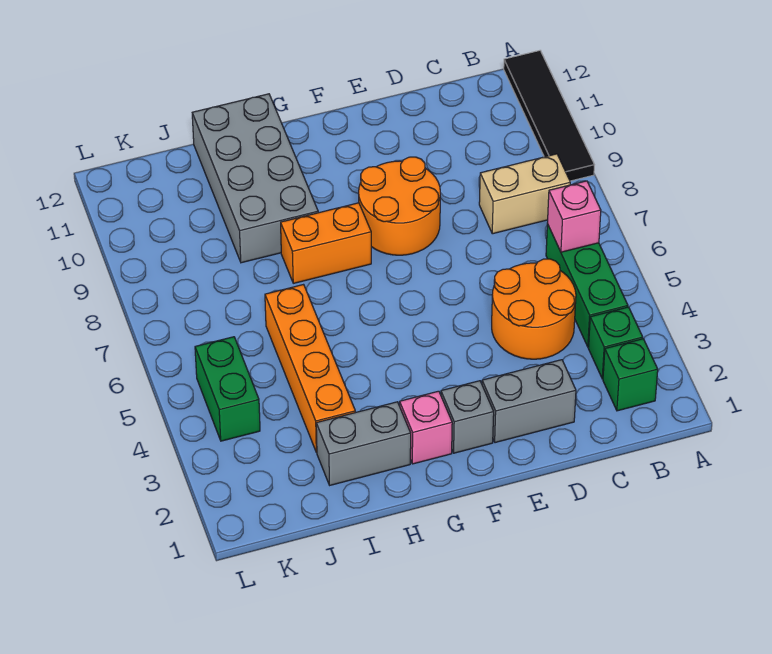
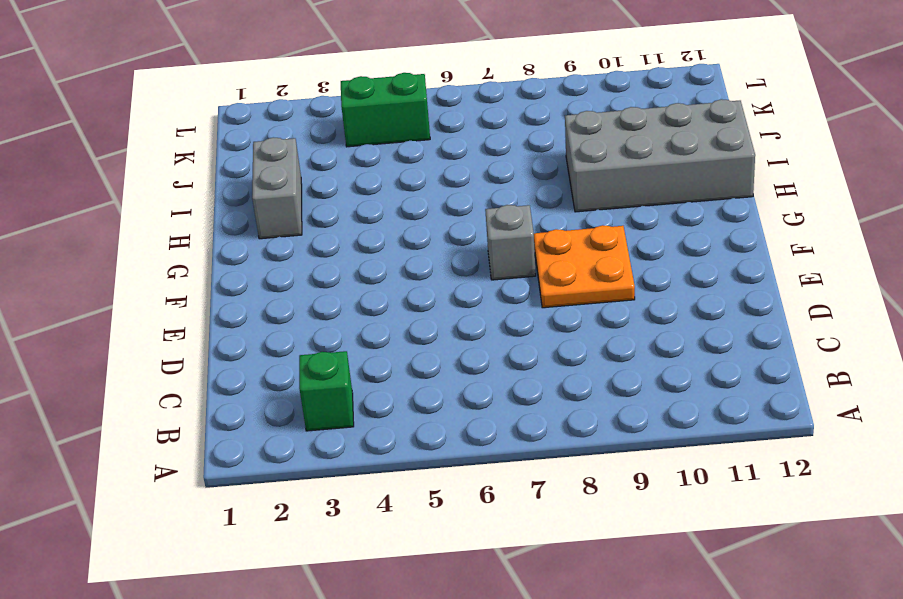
orange plate E8:F9 level 1 -> orange round brick E8:F9 level 1
grey brick F7 level 1 -> grey brick F2 level 1
none -> black tile A9:A12 level 1
none -> green brick B2 level 1
none -> green brick B4:B6 level 1

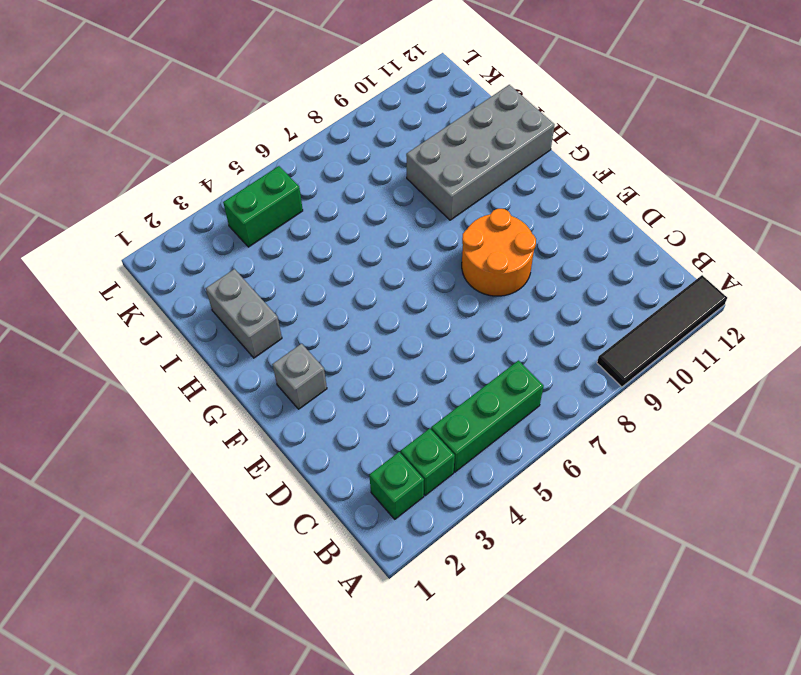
none -> tan brick B8:C8 level 1
none -> orange round brick C4:D5 level 1
none -> grey brick D2:E2 level 1

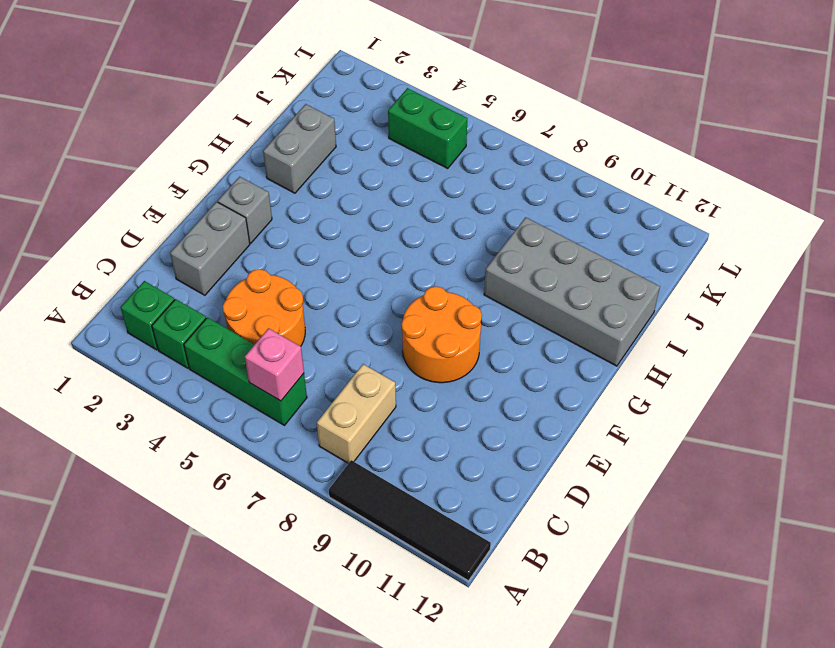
none -> pink brick G2 level 1
none -> orange brick G8:H8 level 1
none -> orange brick I3:I6 level 1

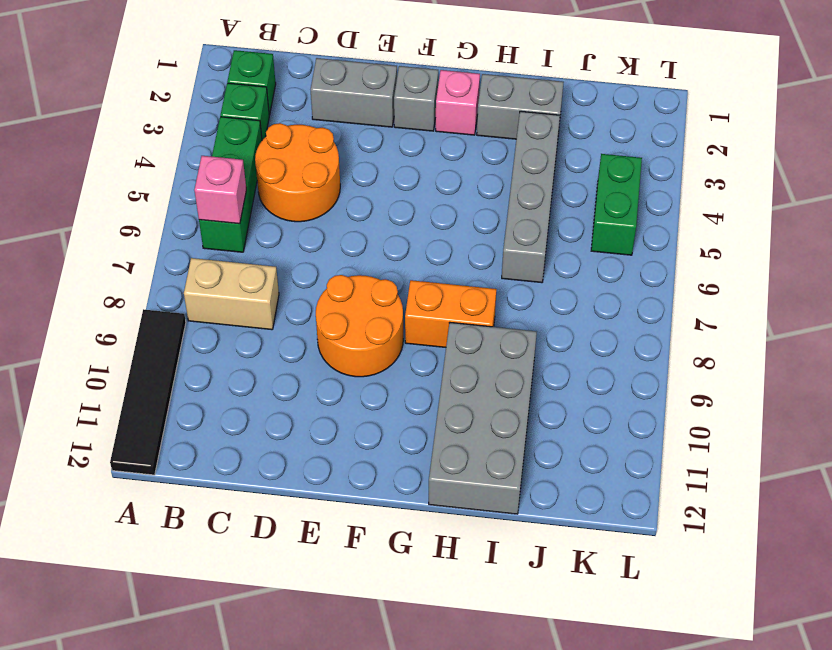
grey brick I3:I6 level 1 -> orange brick I3:I6 level 1

